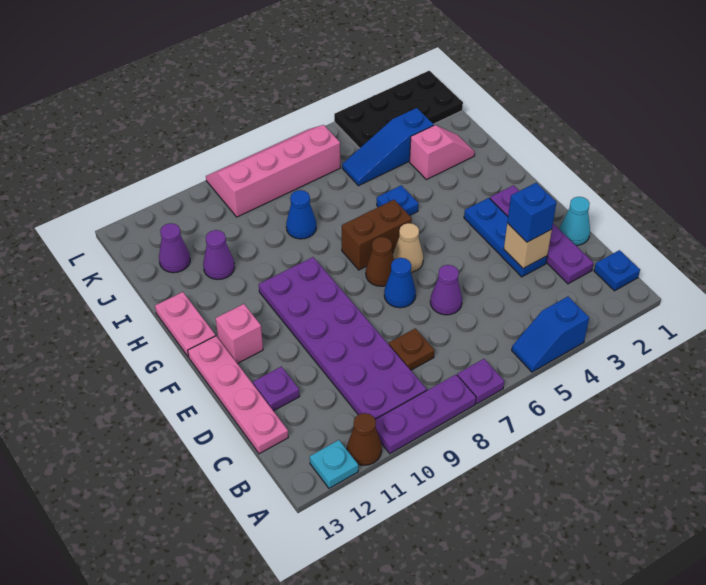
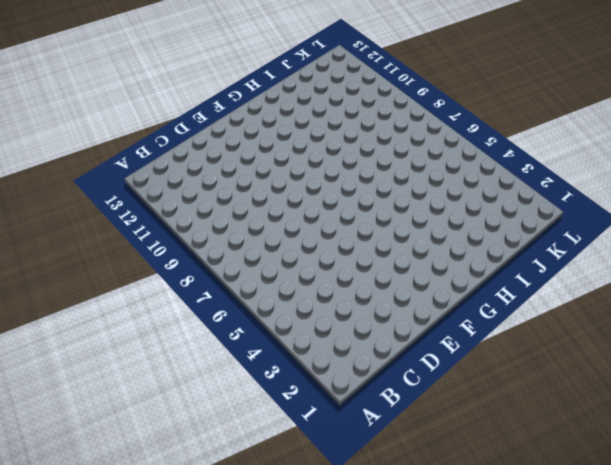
none -> blue slope A4:A5 level 1 top 4
none -> purple plate A7 level 1
none -> purple plate A8:A10 level 1
none -> brown cone A11 level 1

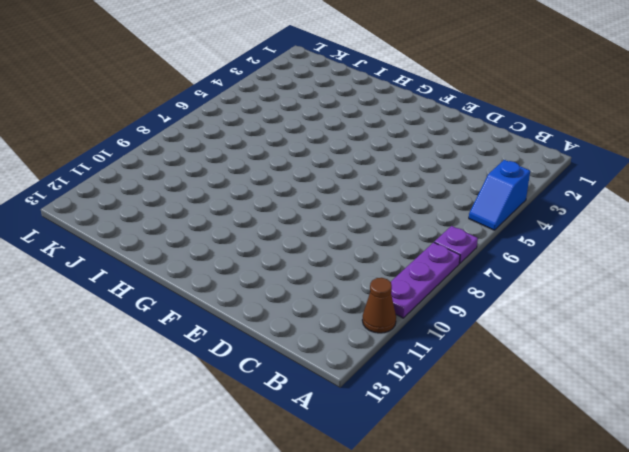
none -> cyan plate A12 level 1
none -> blue plate B1 level 1
none -> purple plate B9:G10 level 1
none -> purple plate C2:F2 level 1

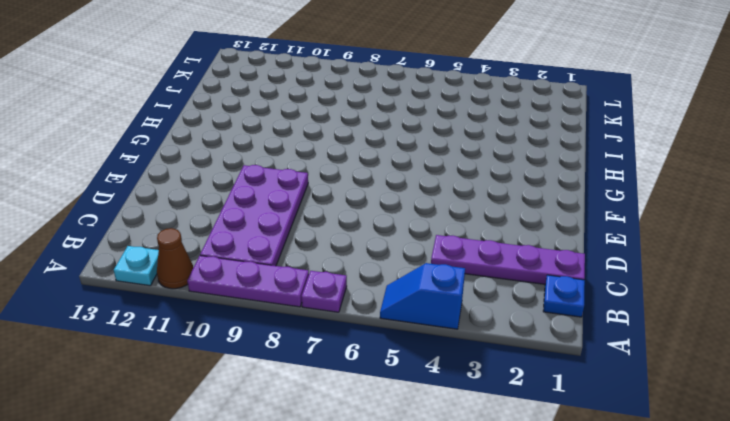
purple plate B9:E10 level 1 -> purple plate B9:G10 level 1
purple plate C1:C4 level 1 -> purple plate C2:F2 level 1
none -> brown plate C8 level 1
none -> pink plate C13:F13 level 1
none -> cyan cone D1 level 1
none -> blue plate D3:F3 level 1

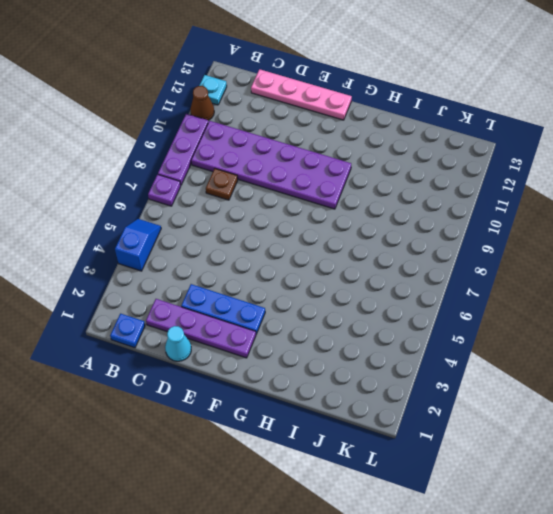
none -> purple cone D6 level 1
none -> purple plate D12 level 1
none -> blue cone E7 level 1
none -> tan cone F6 level 1

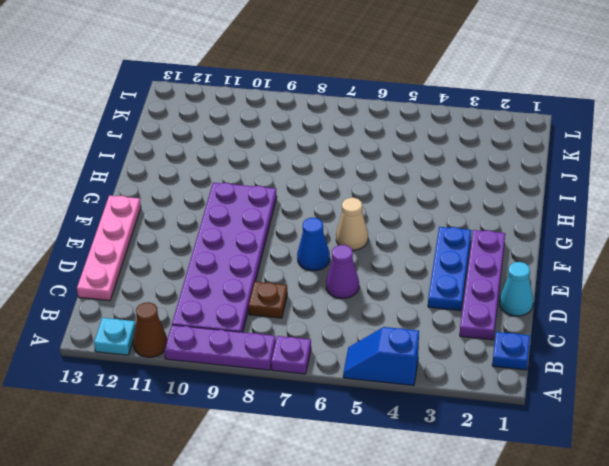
none -> purple plate D12 level 1
none -> brown cone F7 level 1
none -> pink brick F12 level 1
none -> brown brick G6:G7 level 1

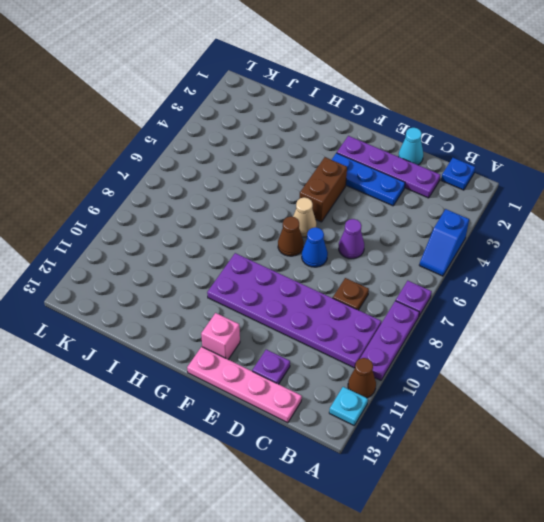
brown brick F4:F5 level 1 -> brown brick G6:G7 level 1
none -> pink plate G13:H13 level 1
none -> blue plate H5 level 1
none -> pink slope I2:I3 level 1 top 3
none -> blue cone I8 level 1

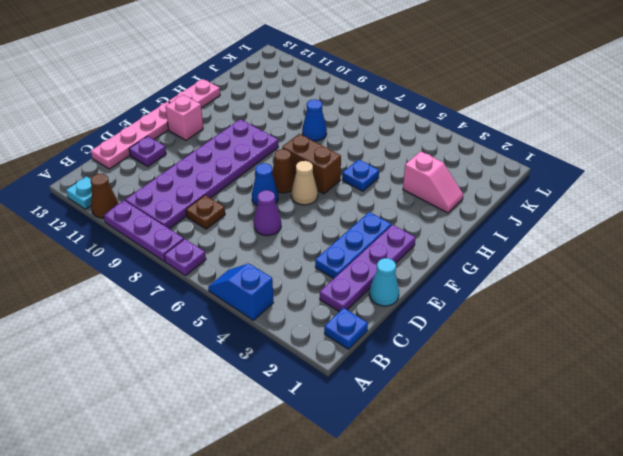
none -> purple cone I11 level 1
none -> blue slope J3:J5 level 1 top 3
none -> purple cone J12 level 1
none -> black plate K1:L4 level 1

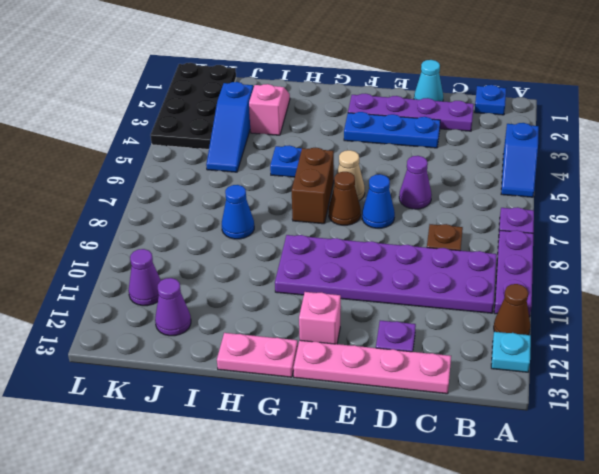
purple cone K11 level 1 -> purple cone I11 level 1
none -> pink slope K6:L9 level 1 top K
none -> tan brick D3 level 2
none -> blue brick D3 level 3

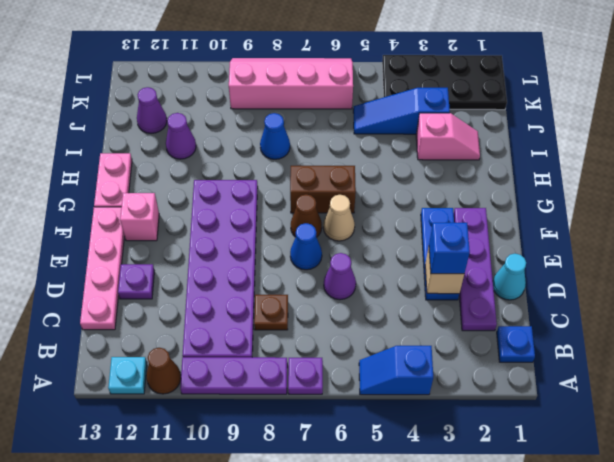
none -> blue plate H5 level 1

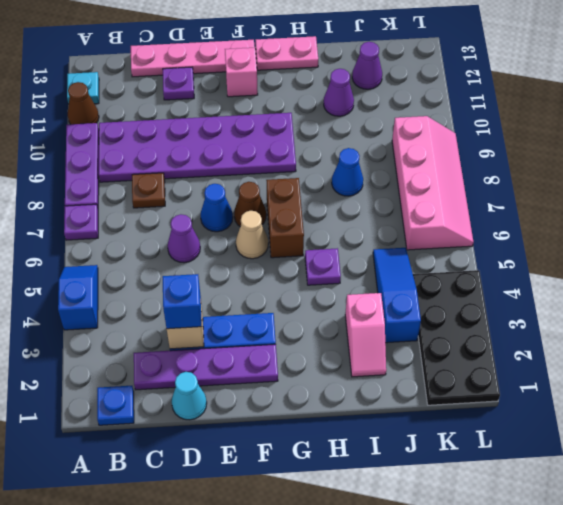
purple plate H5 level 1 -> blue plate H5 level 1

